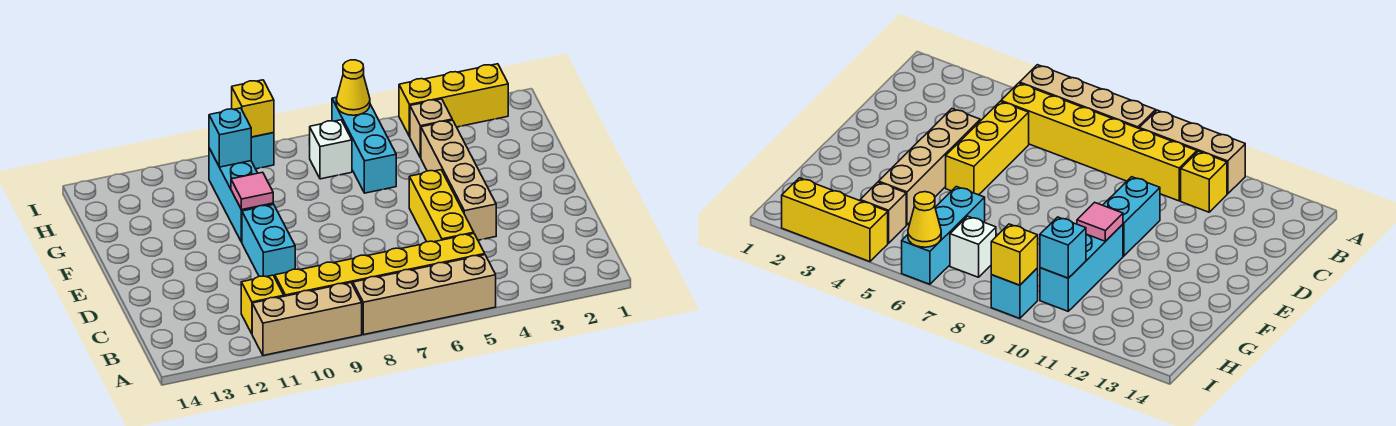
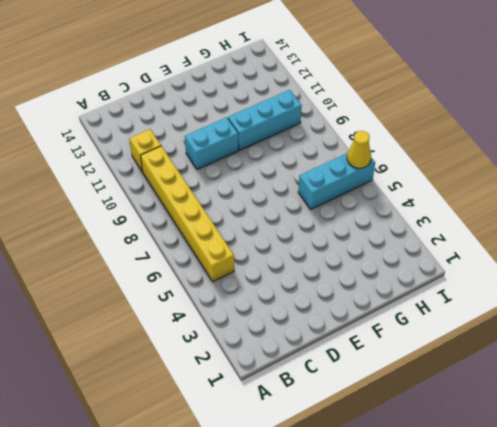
none -> tan brick A5:A8 level 1
none -> tan brick A9:A11 level 1
none -> yellow brick C5:E5 level 1

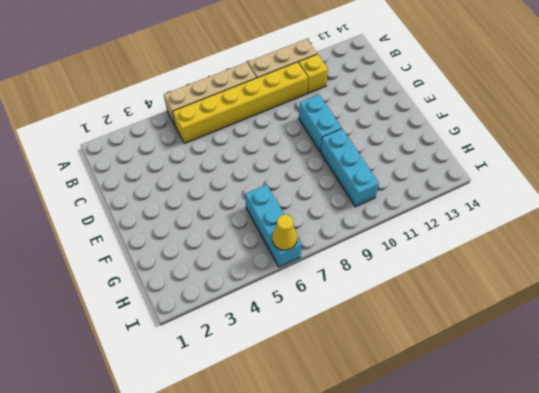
none -> yellow brick C5:E5 level 1
none -> tan brick D4:G4 level 1
none -> tan brick H4 level 1

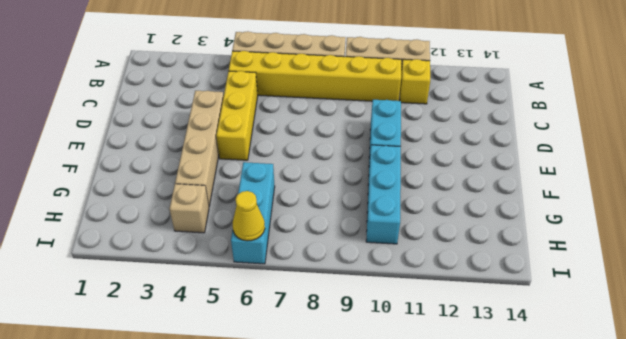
none -> white brick H7 level 1
none -> yellow brick I2:I4 level 1
none -> cyan brick I9 level 1

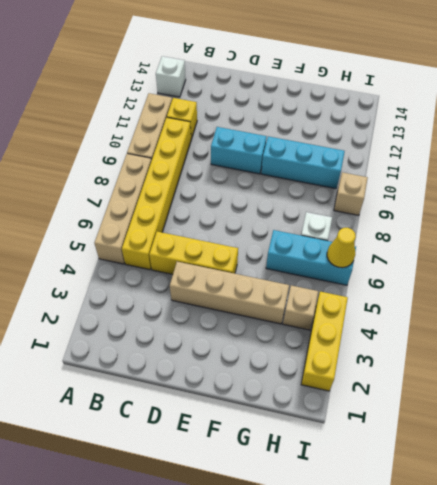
white brick A13 level 1 -> none
tan brick I9 level 1 -> cyan brick I9 level 1
none -> pink tile F10 level 2
none -> cyan brick H10 level 2
none -> yellow brick I9 level 2

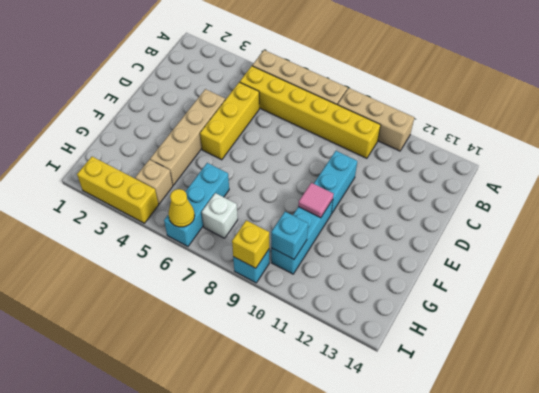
none -> yellow brick B11 level 1

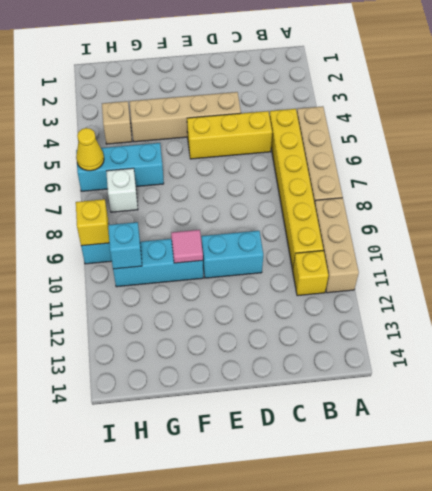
none -> yellow brick I2:I4 level 1

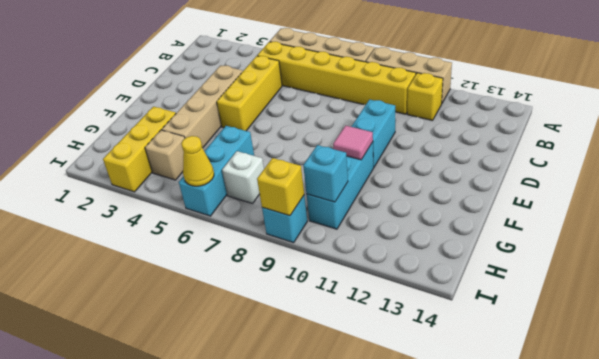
yellow brick G3:I3 level 1 -> yellow brick I2:I4 level 1

